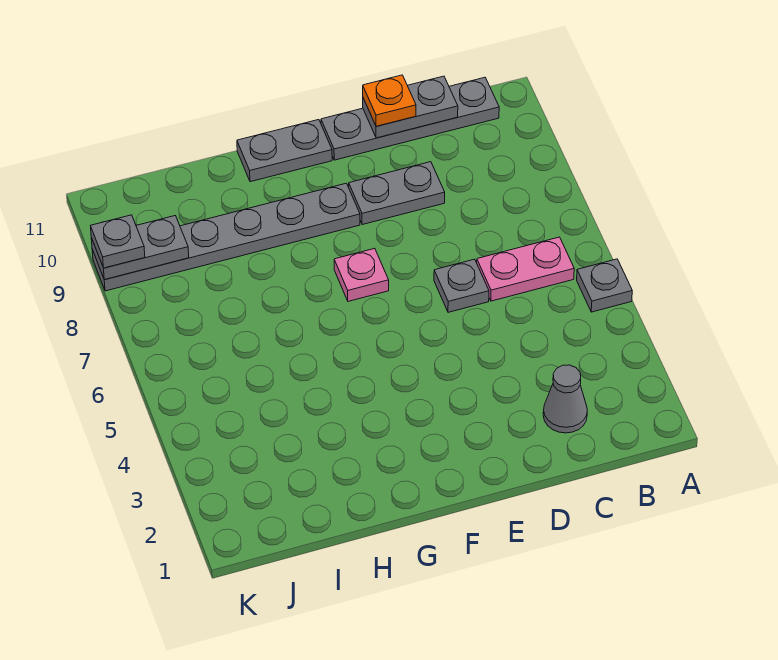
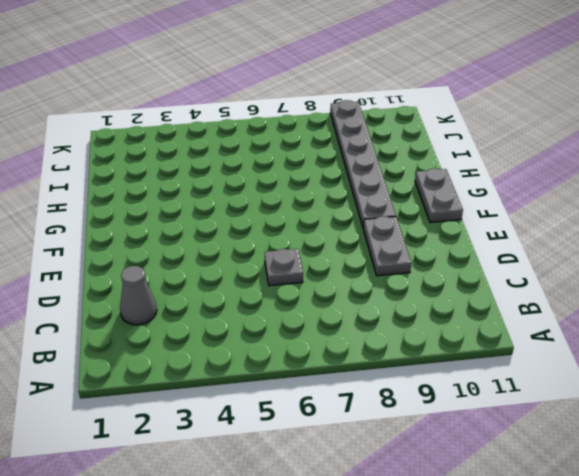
none -> grey plate A5 level 1
none -> pink plate B6:C6 level 1
none -> grey plate B11:E11 level 1

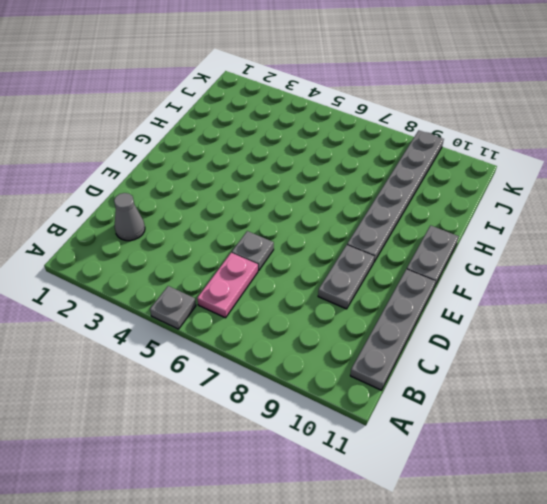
none -> pink plate F7 level 1
none -> grey plate C11:D11 level 2
none -> grey plate J9:K9 level 2

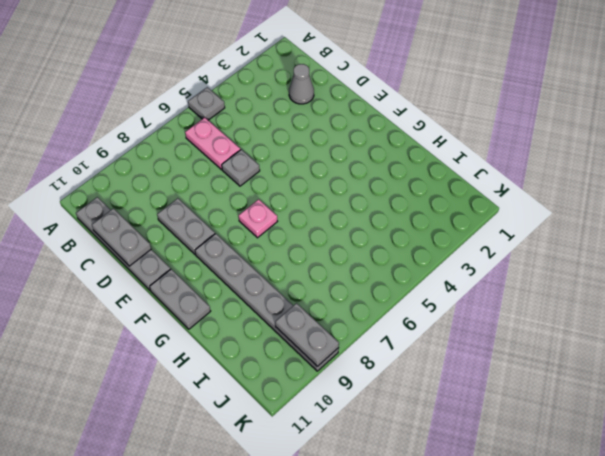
none -> orange plate D11 level 3
none -> grey plate K9 level 3

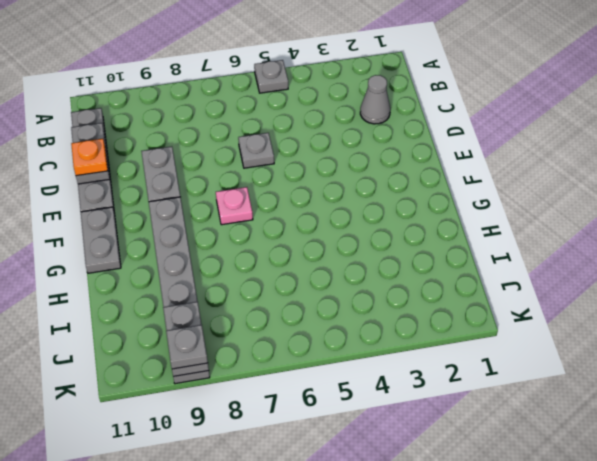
none -> pink plate B6:C6 level 1

